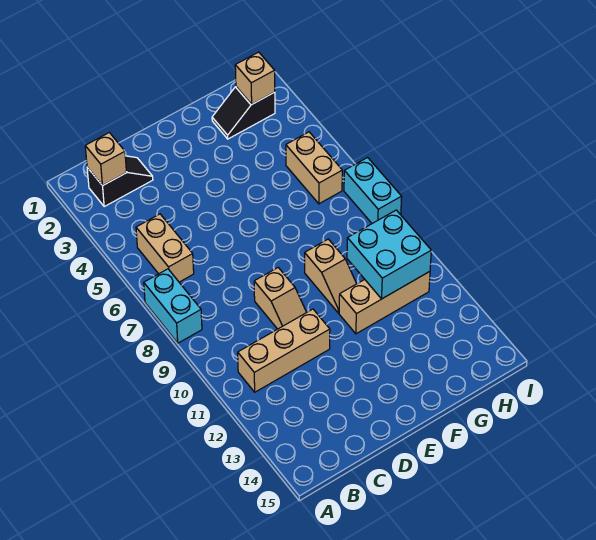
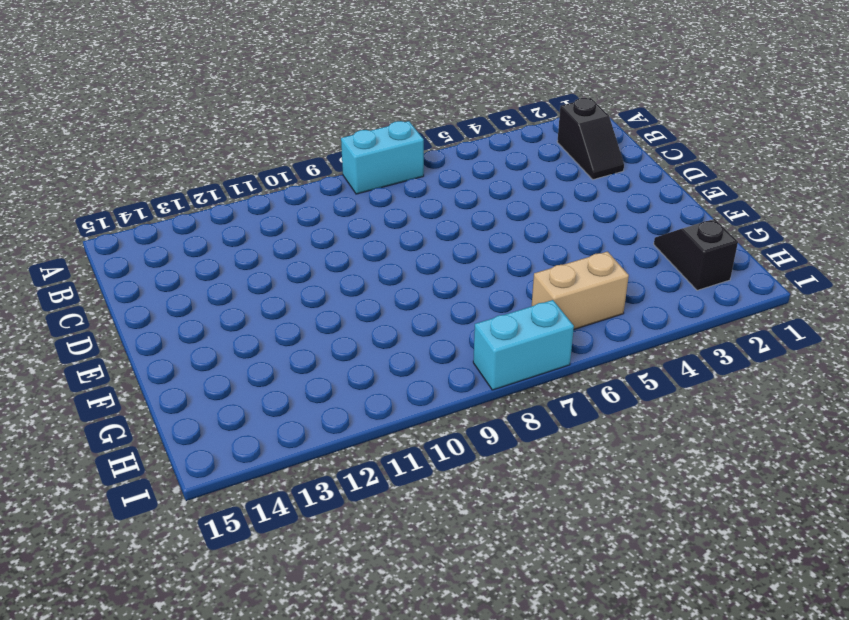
none -> tan brick B5:B6 level 1
none -> tan brick B11:D11 level 1
none -> tan slope D9:D10 level 1 top 9

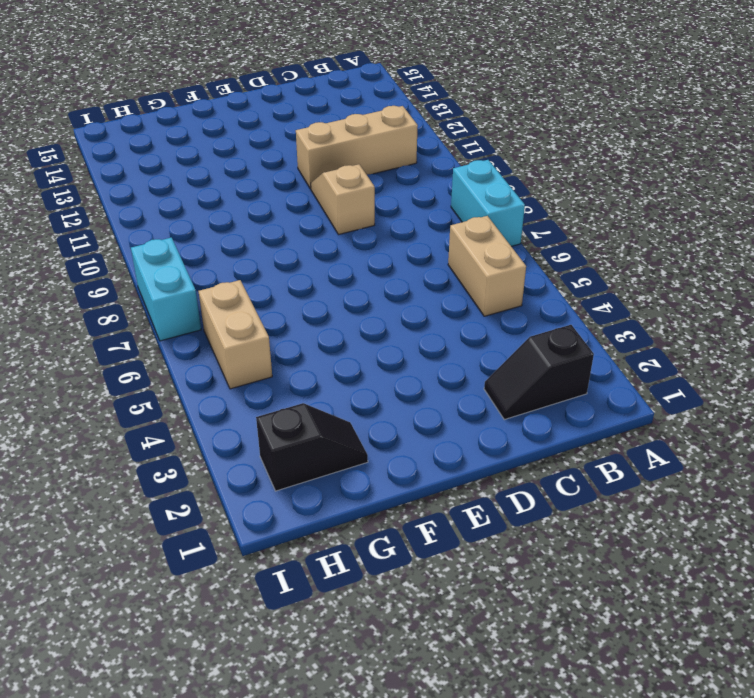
none -> tan slope F9:F10 level 1 top 9
none -> tan brick F11:H11 level 1
none -> tan brick B2 level 2

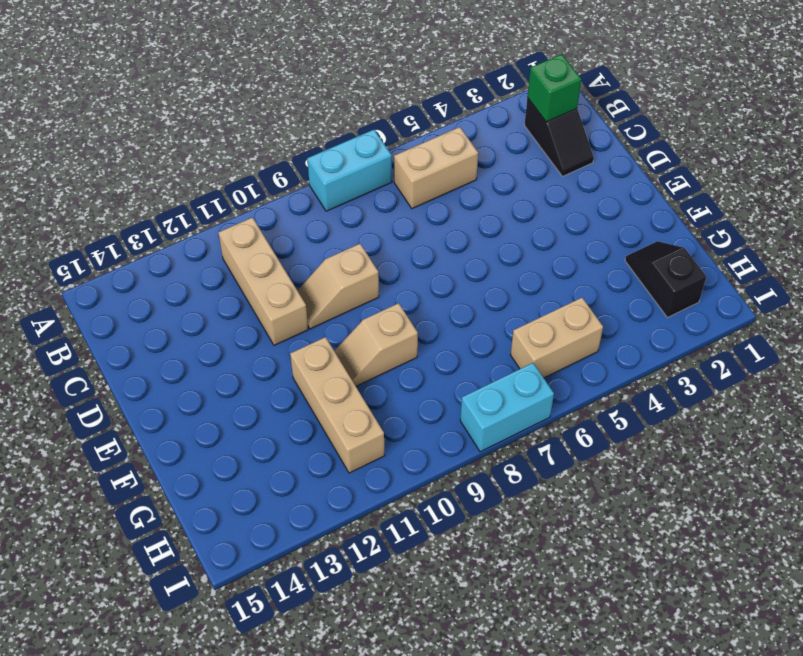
green brick B2 level 2 -> tan brick B2 level 2
none -> cyan brick G10:H11 level 2
none -> tan brick H2 level 2

